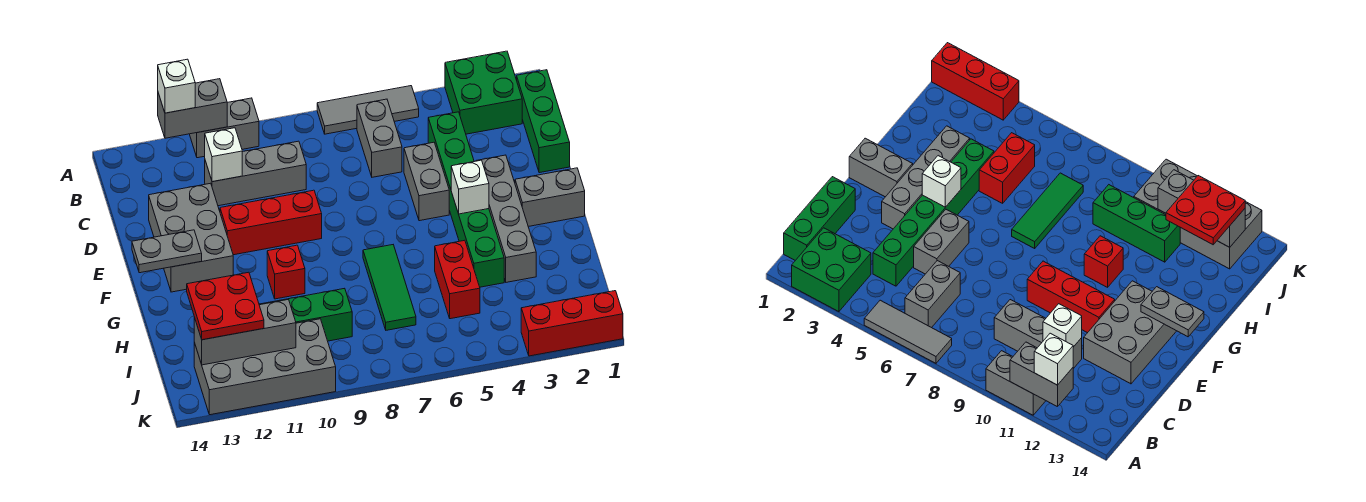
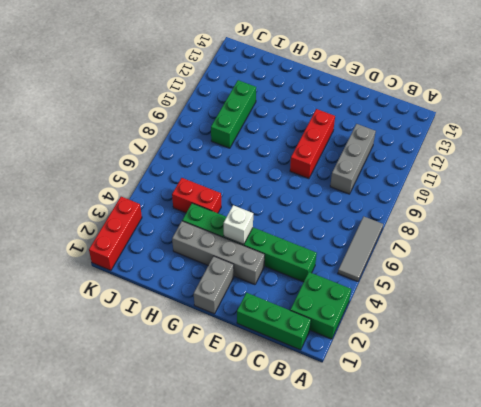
none -> grey brick A10:A11 level 1
none -> grey brick B6:C6 level 1
none -> grey brick D5:E5 level 1

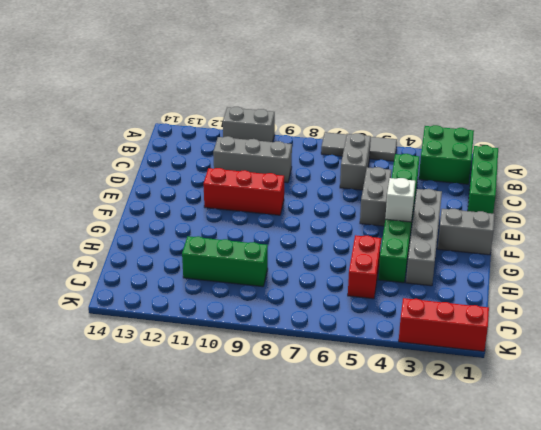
none -> grey brick D12:F13 level 1
none -> green tile G7:I7 level 1
none -> red brick G10 level 1

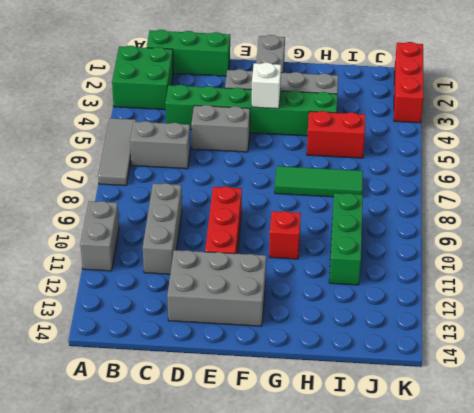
none -> grey brick J10:K13 level 1
none -> grey brick A11:A12 level 2
none -> white brick C11 level 2

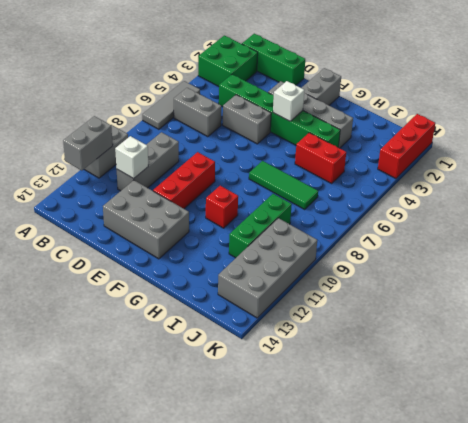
none -> grey plate F13:F14 level 2
none -> grey brick J11:J13 level 2
none -> white brick A12 level 3

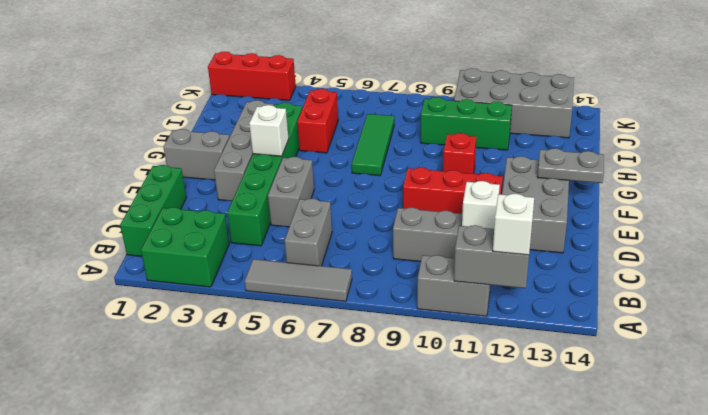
none -> grey brick J11:J13 level 2
none -> red plate I12:J13 level 3

